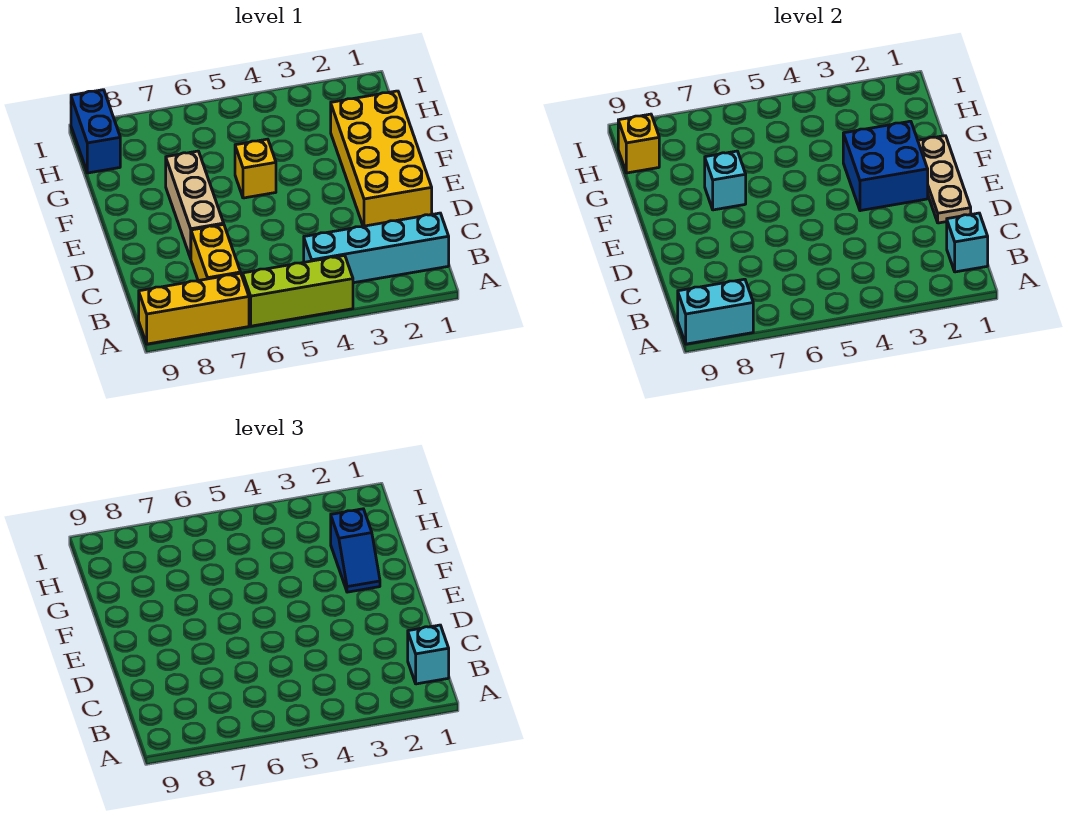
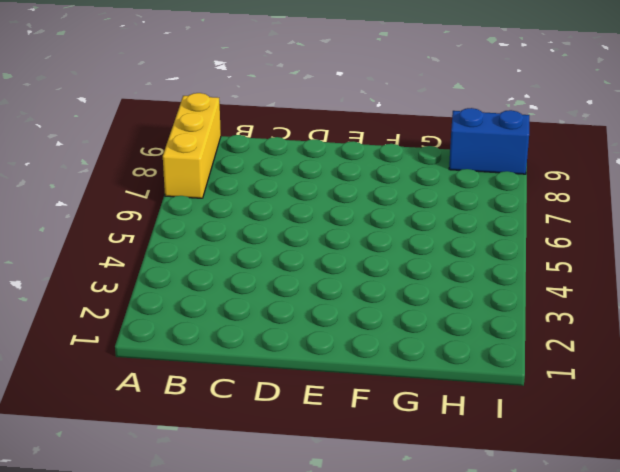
none -> lime brick A4:A6 level 1
none -> cyan brick B1:B4 level 1
none -> yellow brick B7:C7 level 1

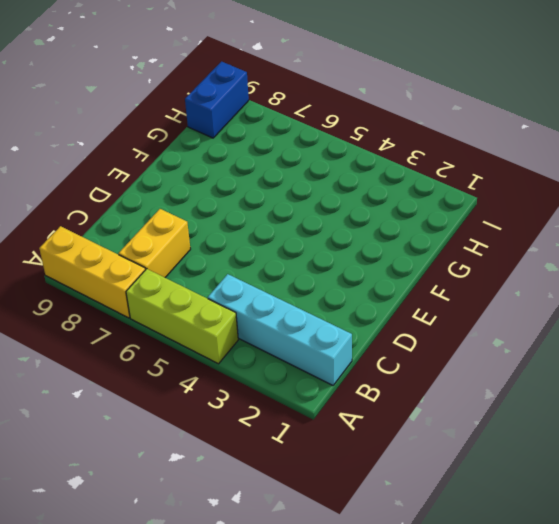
none -> yellow brick D1:G2 level 1
none -> tan brick D7:F7 level 1
none -> yellow brick F5 level 1

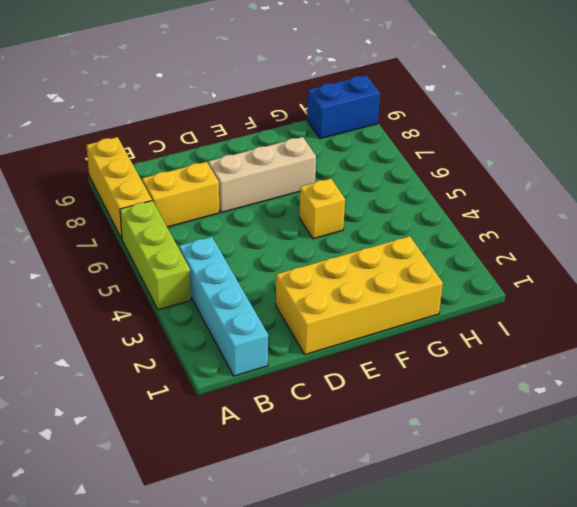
none -> cyan brick A8:A9 level 2
none -> cyan brick B1 level 2
none -> tan plate D1:F1 level 2

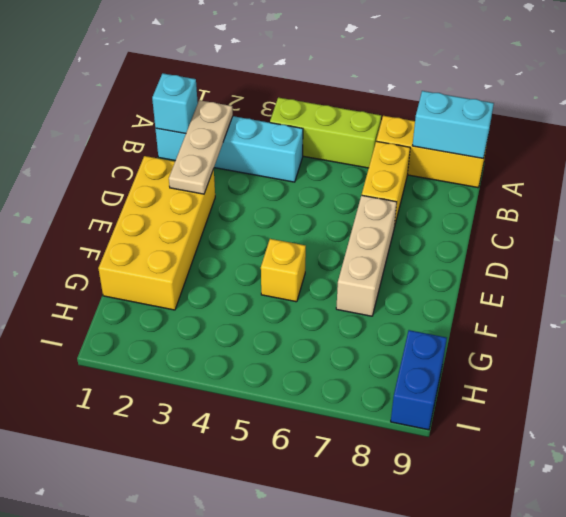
tan plate B2:D2 level 2 -> tan plate D1:F1 level 2
none -> blue brick E2:F3 level 2
none -> cyan brick F7 level 2
none -> yellow brick H9 level 2

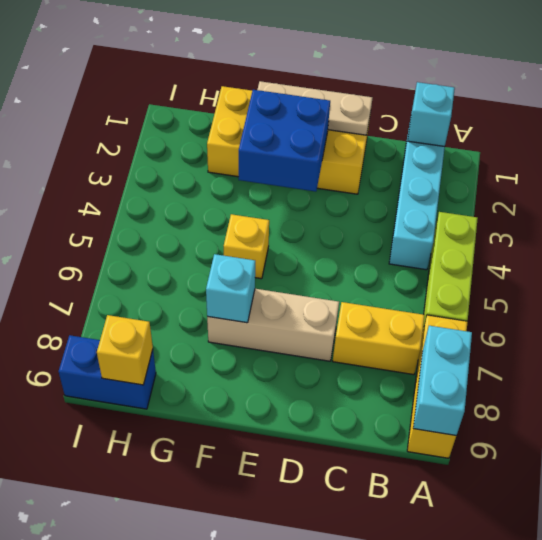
none -> cyan brick B1 level 3
none -> blue slope F2:G2 level 3 top G

